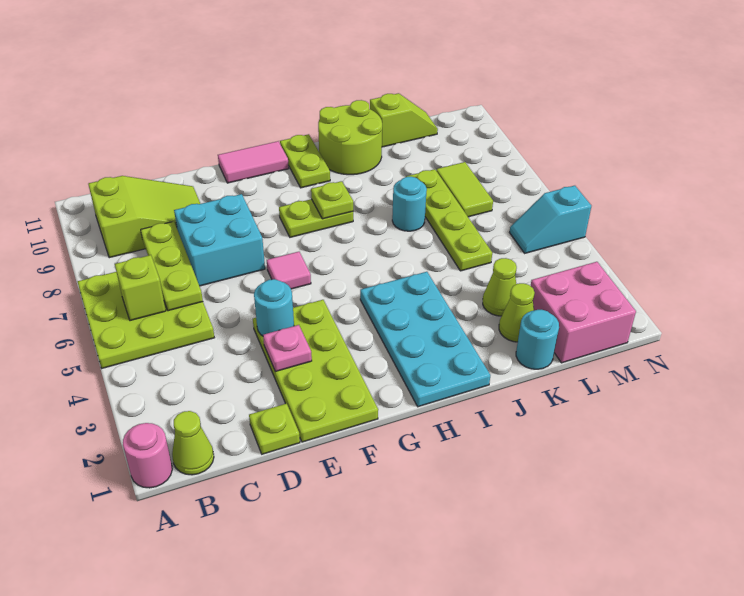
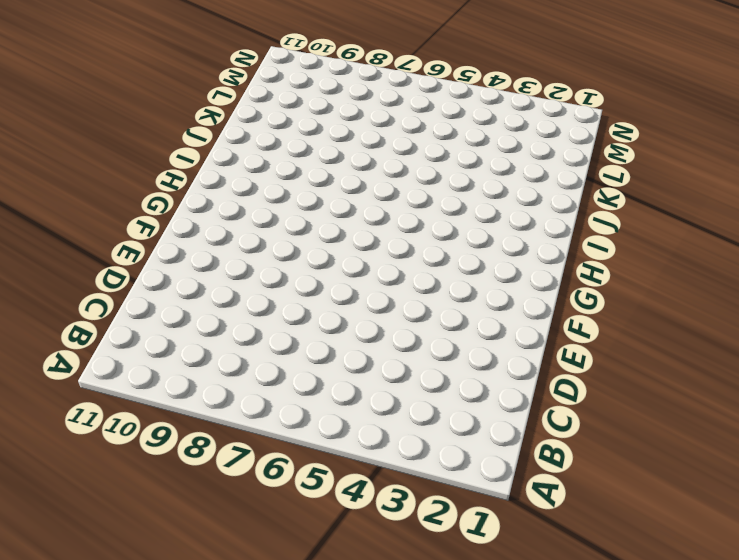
none -> pink round brick A1 level 1
none -> lime plate A5:C7 level 1
none -> lime cone B1 level 1

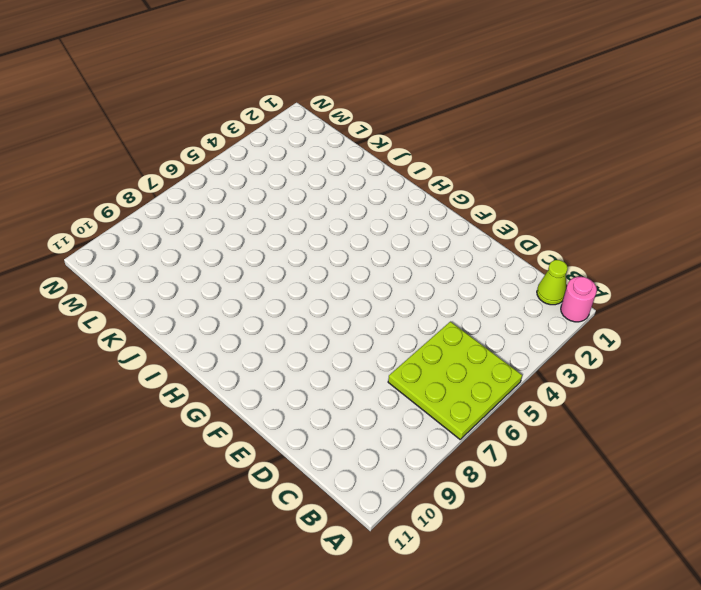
none -> lime slope B9:D10 level 1 top B
none -> lime plate D1 level 1
none -> cyan brick D7:E8 level 1

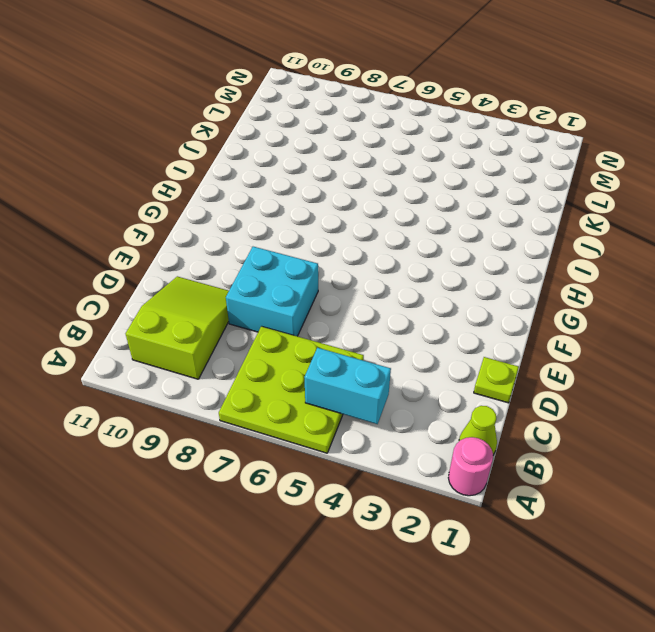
cyan brick B4:B5 level 2 -> none
none -> lime plate E1:F4 level 1
none -> pink tile F6 level 1
none -> pink tile F11:G11 level 1

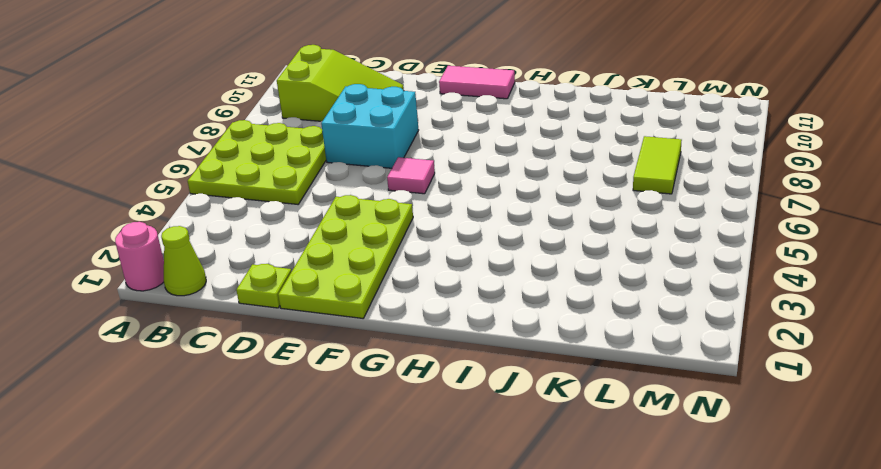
none -> lime plate G8:H8 level 1
none -> cyan plate H1:I4 level 1
none -> lime plate H10:H11 level 1

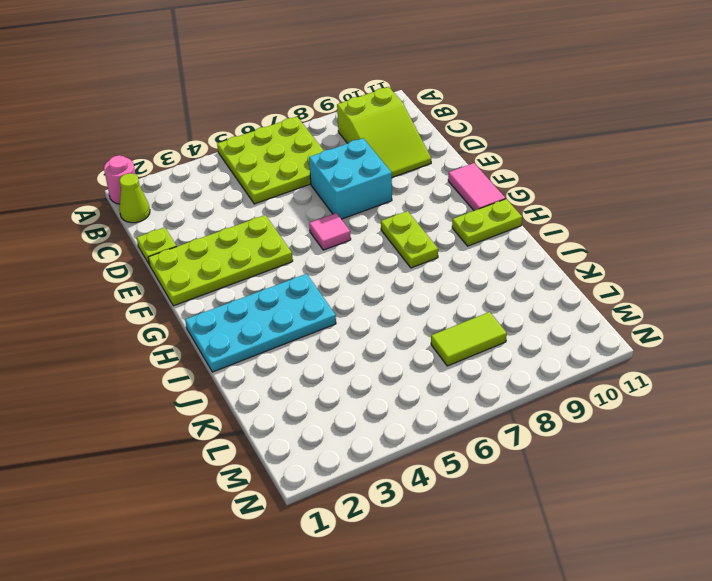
none -> lime round brick I10:J11 level 1
none -> cyan round brick J7 level 1
none -> cyan round brick K1 level 1

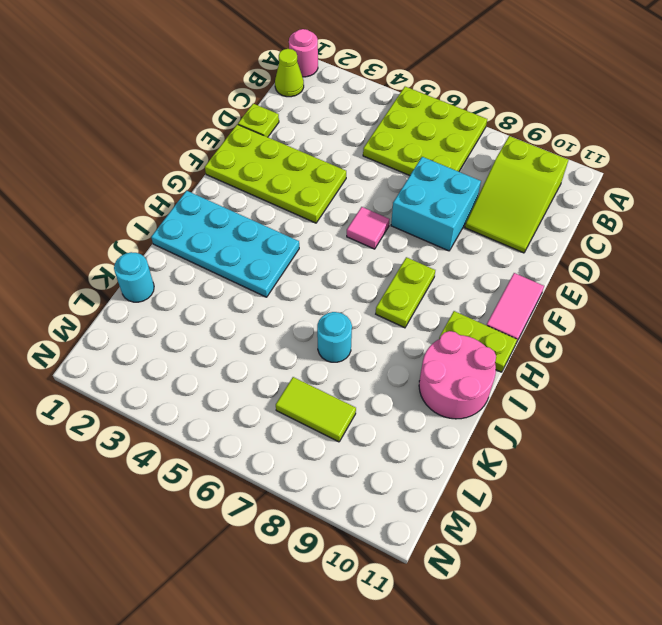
pink round brick I10:J11 level 1 -> lime round brick I10:J11 level 1
none -> lime cone K2 level 1
none -> lime cone K3 level 1
none -> lime plate K5:K8 level 1

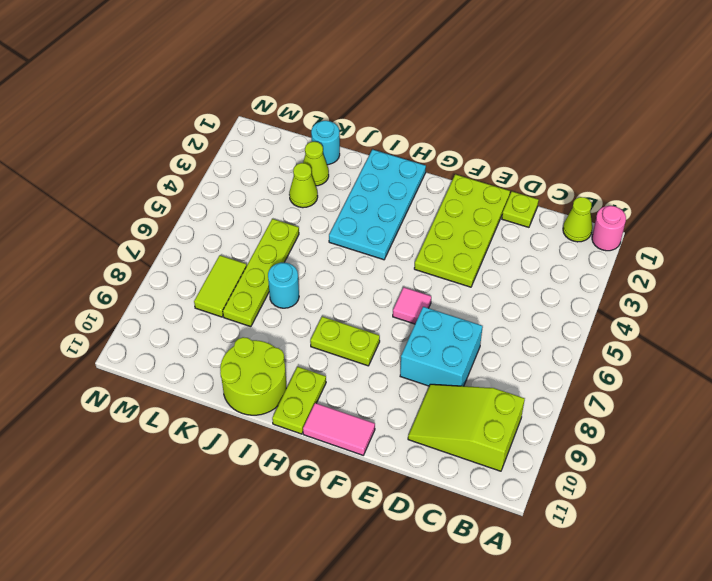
none -> lime plate A5:C7 level 1
none -> lime slope K11:L11 level 1 top K
none -> pink brick L1:M2 level 1

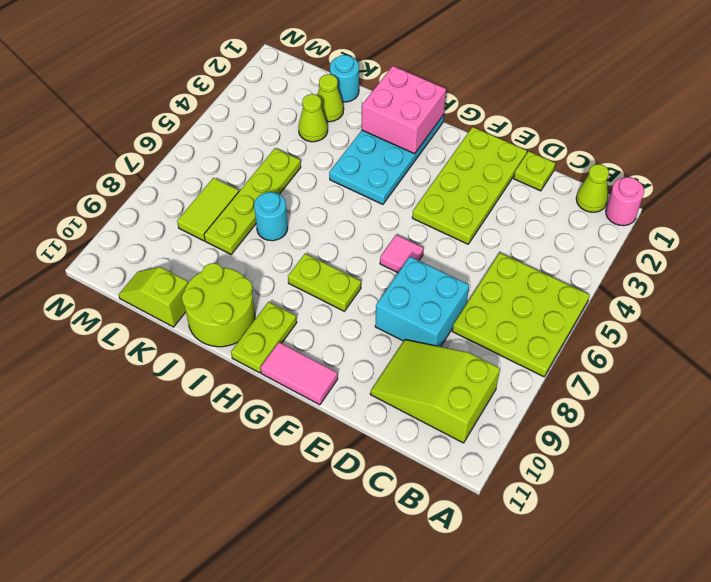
pink brick H1:I2 level 2 -> pink brick L1:M2 level 1
none -> cyan slope M5:N5 level 1 top N
none -> lime brick B6 level 2
none -> lime plate C6:C8 level 2

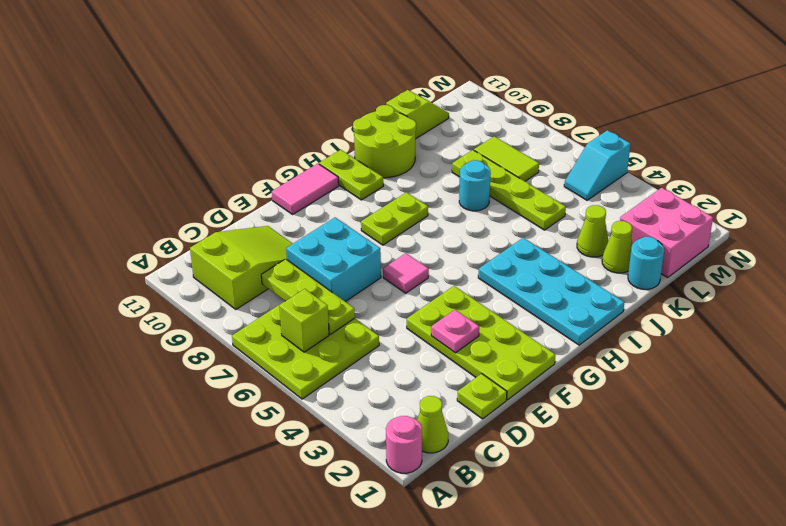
none -> cyan round brick E4 level 2
none -> lime plate H8 level 2

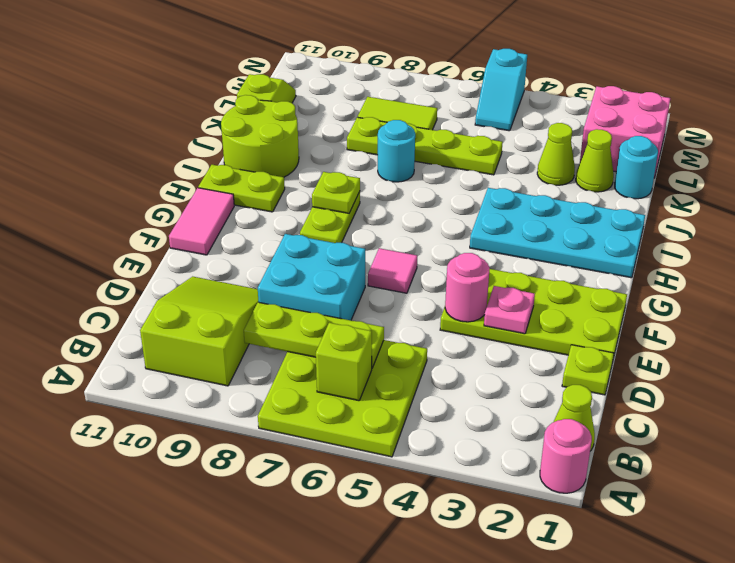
pink round brick E4 level 2 -> cyan round brick E4 level 2

